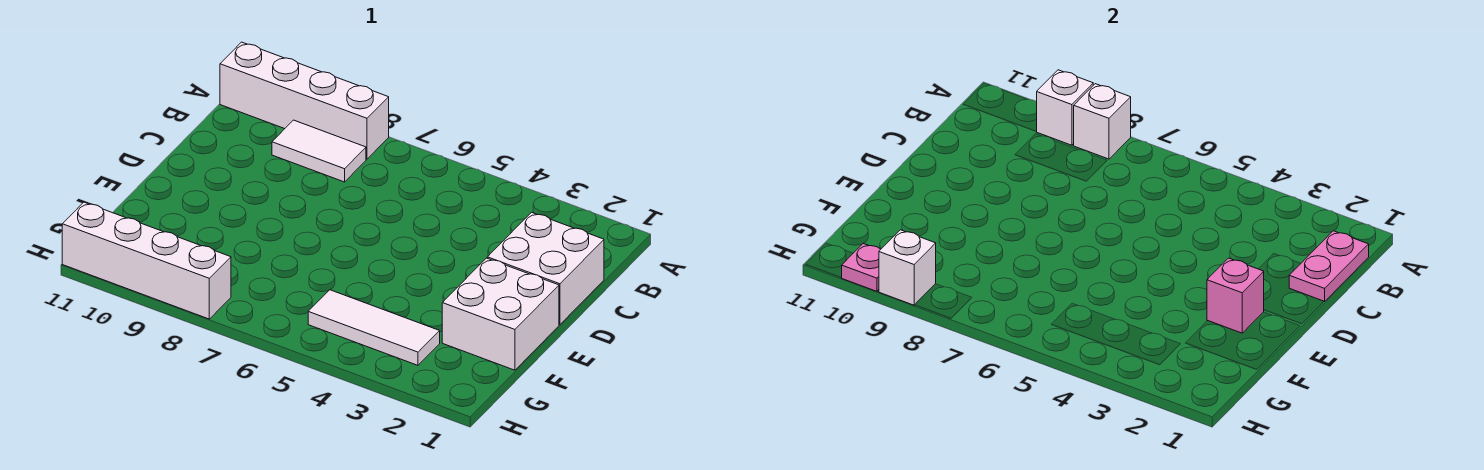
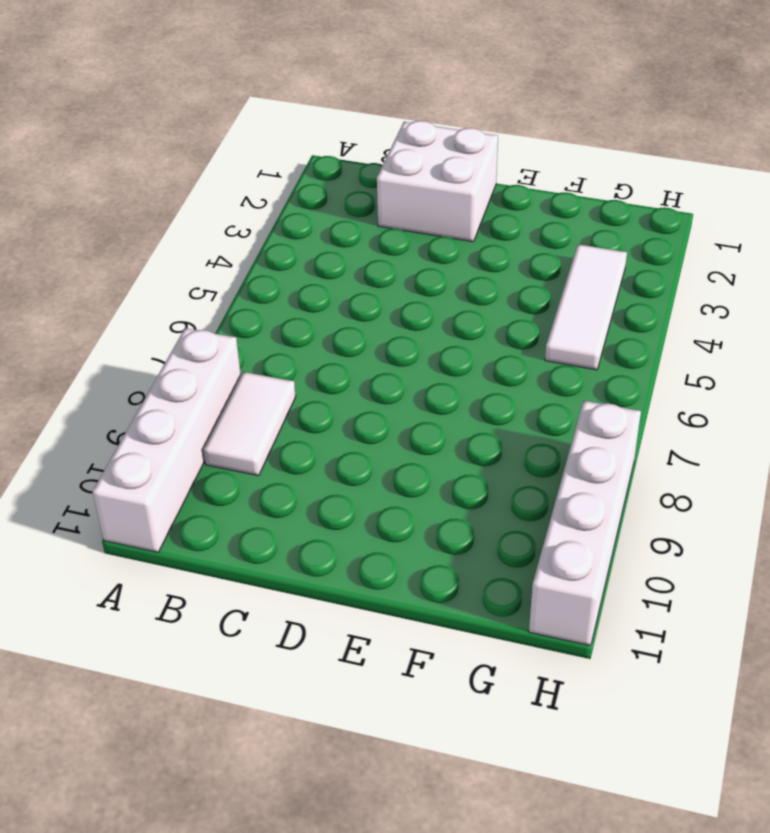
none -> white brick E1:F2 level 1
none -> white brick A8 level 2
none -> white brick A9 level 2

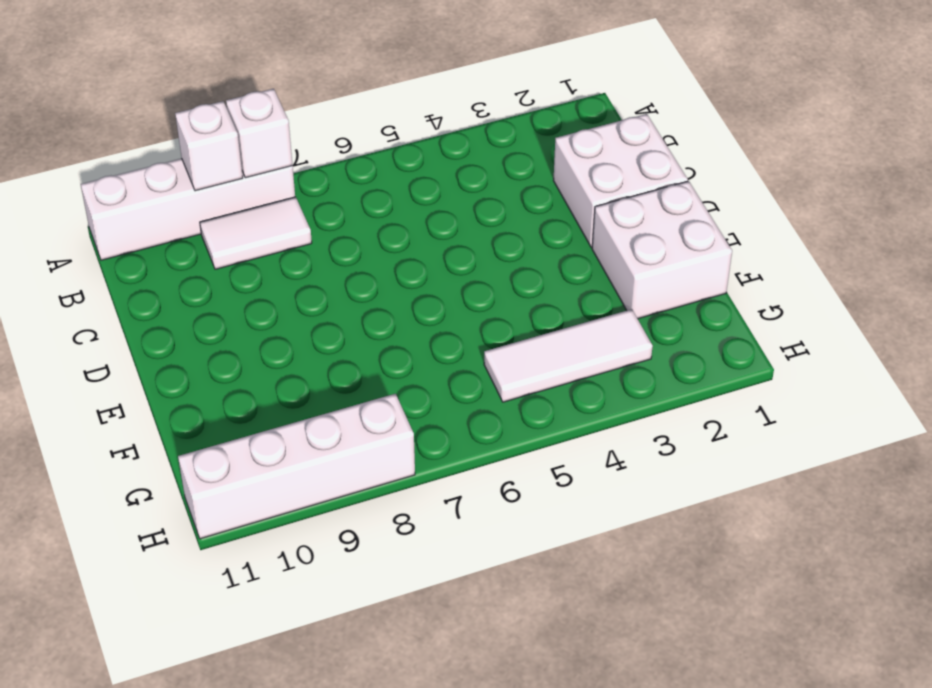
none -> pink plate B1:C1 level 2
none -> pink brick E2 level 2
none -> white brick H9 level 2

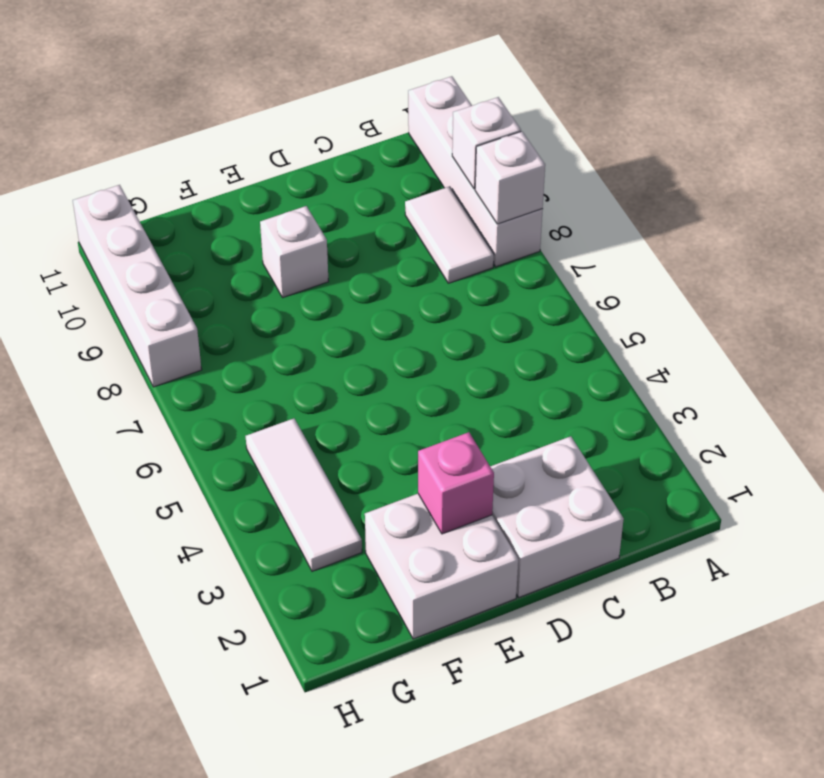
white brick E9 level 1 -> white brick H9 level 2
none -> pink plate B1:C1 level 2
none -> pink plate H10 level 2

